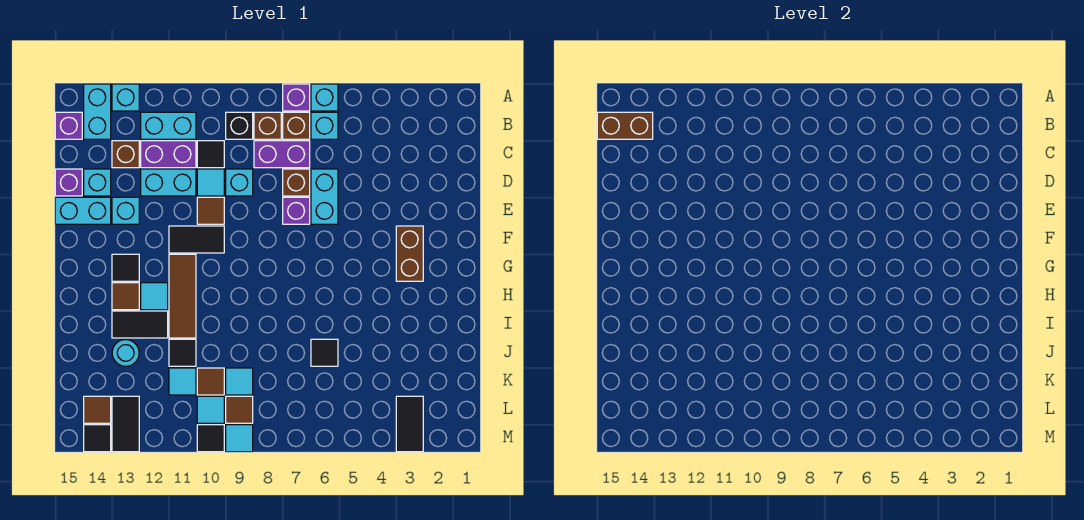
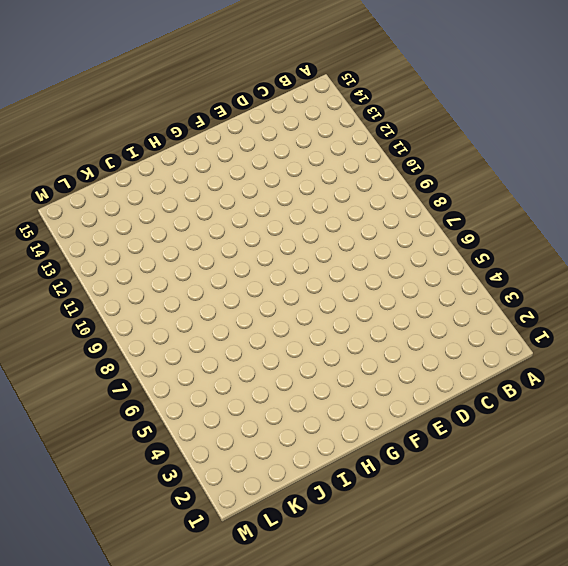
none -> cyan brick A6 level 1
none -> purple brick A7 level 1
none -> cyan brick A13 level 1
none -> cyan brick A14:B14 level 1

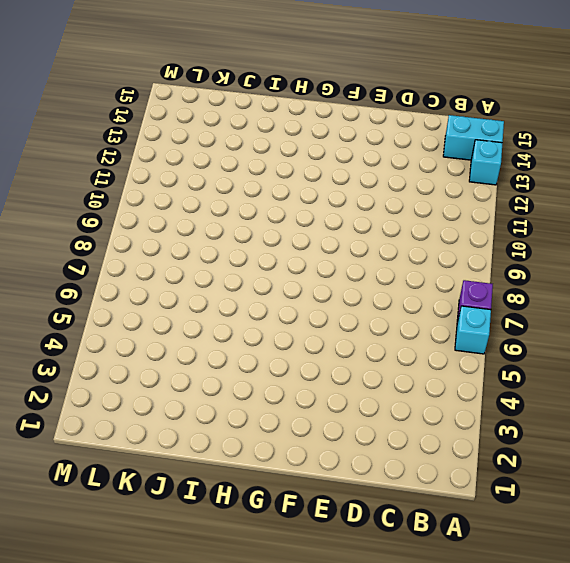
none -> cyan brick B6 level 1
none -> brown brick B7 level 1
none -> brown brick B8 level 1
none -> black brick B9 level 1

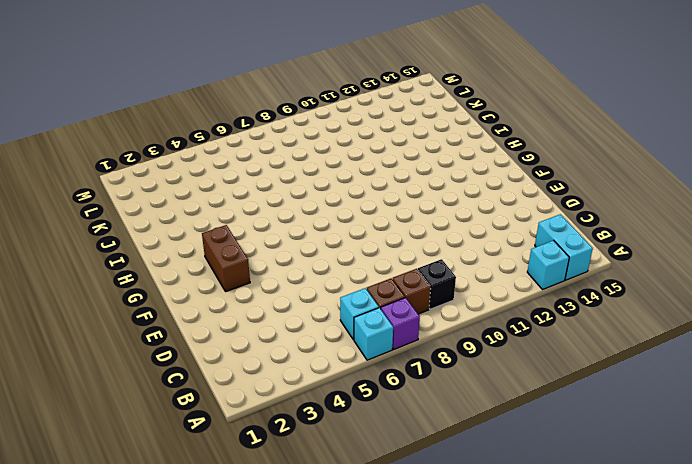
none -> cyan brick B11:B12 level 1
none -> purple brick B15 level 1
none -> purple brick C7:C8 level 1
none -> black tile C10 level 1

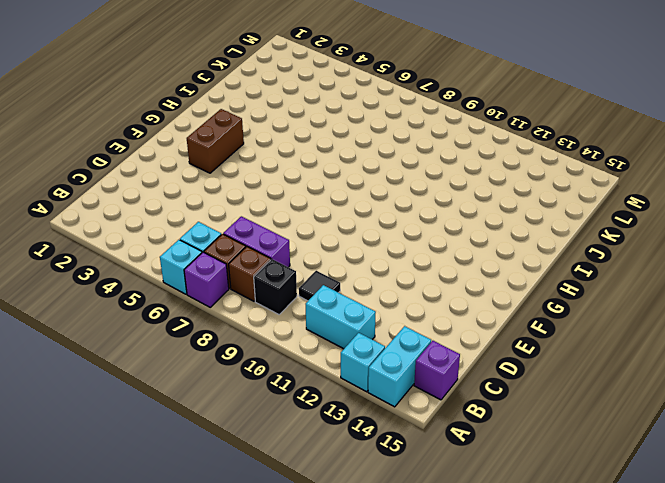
none -> purple brick C11:C12 level 1
none -> brown brick C13 level 1
none -> cyan brick D6:E6 level 1
none -> brown brick D7 level 1

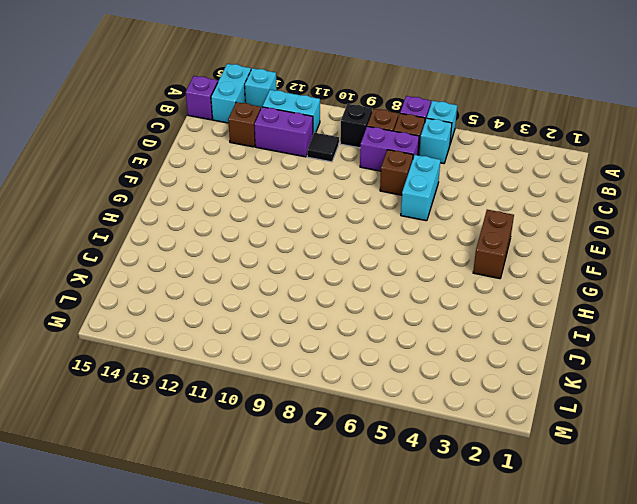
none -> cyan brick D9 level 1
none -> cyan tile D10 level 1
none -> cyan brick D11:D12 level 1
none -> cyan brick D14 level 1

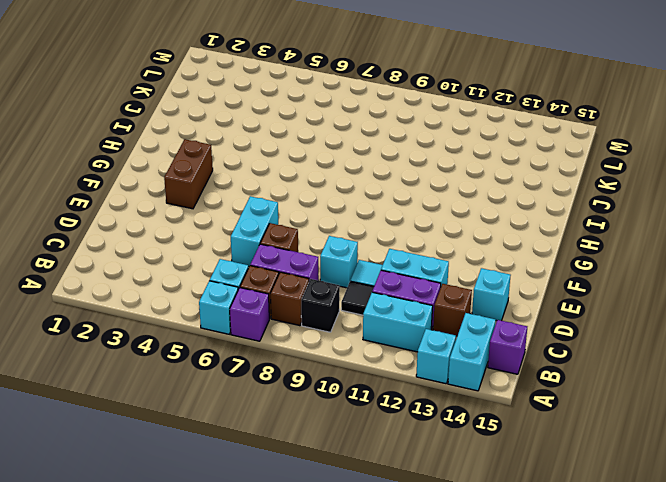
none -> purple brick D15 level 1
none -> purple brick E7 level 1
none -> brown tile E10 level 1
none -> cyan brick E13 level 1

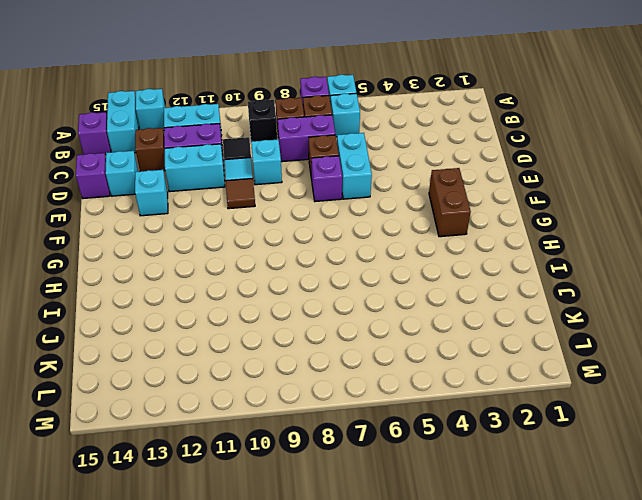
none -> cyan brick E14:E15 level 1
none -> black tile F10:F11 level 1
none -> brown tile G11:I11 level 1
none -> black tile G13 level 1

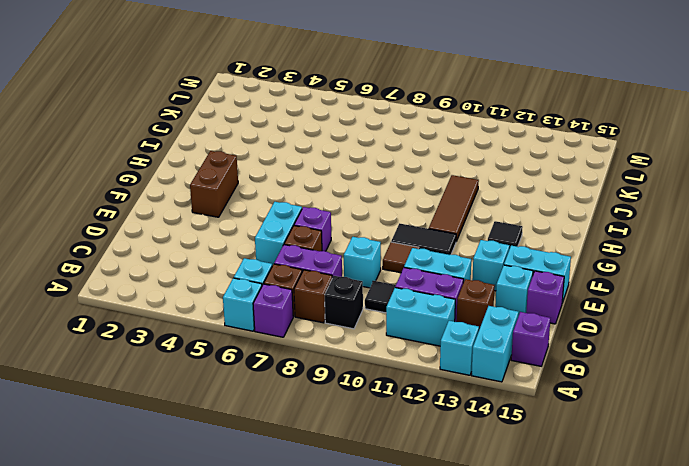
none -> cyan tile D10 level 1
none -> cyan tile H12 level 1
none -> brown tile H13 level 1
none -> black tile I12:I13 level 1

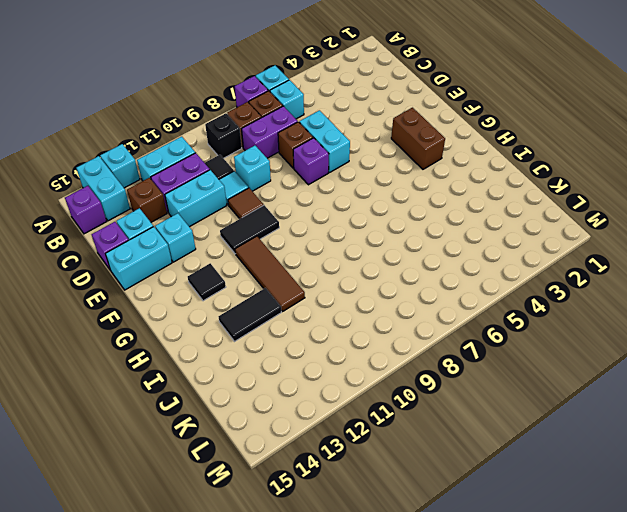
none -> cyan tile H12 level 1
none -> brown tile H13 level 1
none -> black tile J6 level 1
none -> black tile J11 level 1

